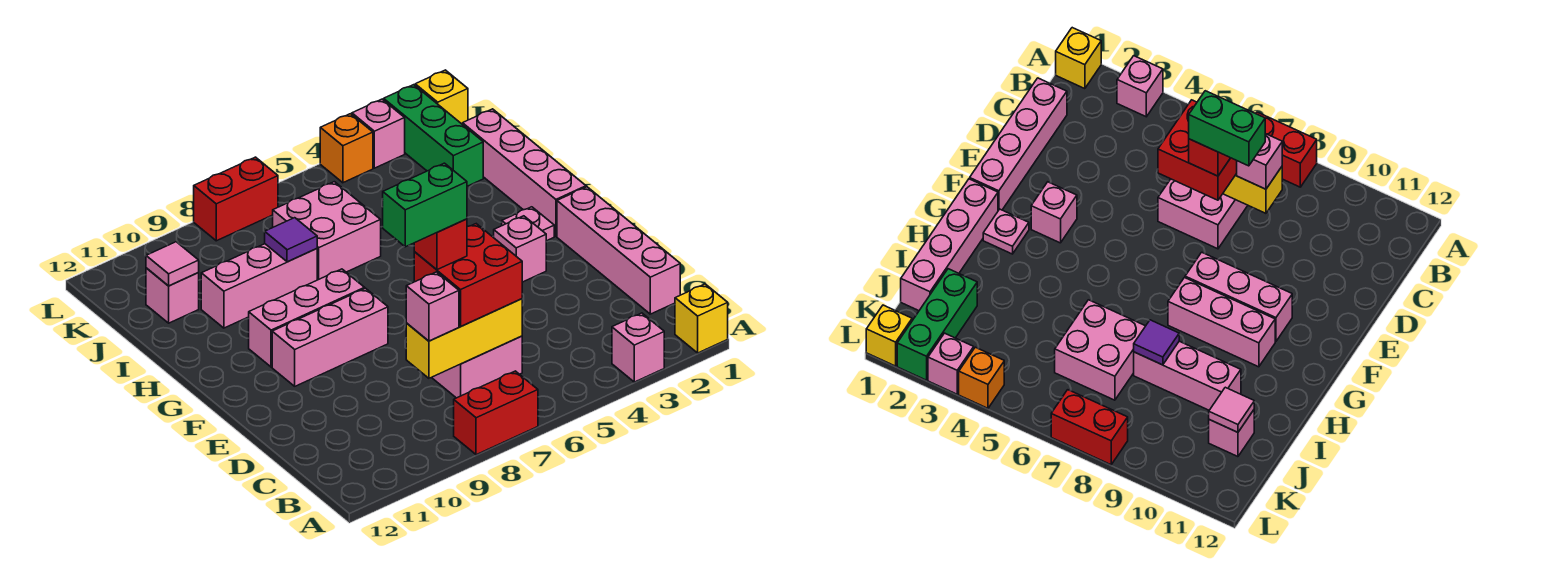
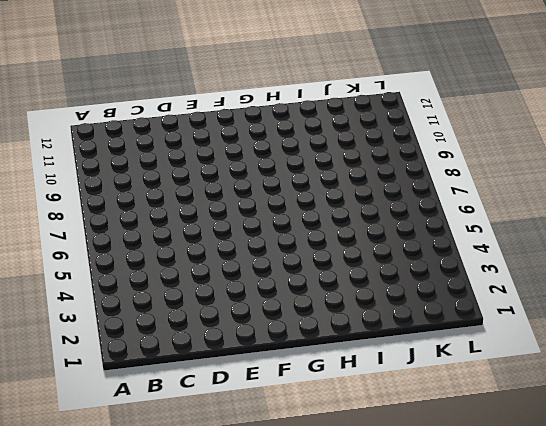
none -> yellow brick A1 level 1
none -> pink brick A3 level 1
none -> red brick A7:A8 level 1

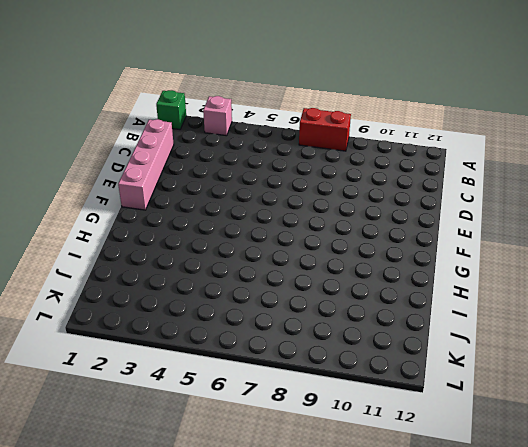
green brick A1 level 1 -> yellow brick A1 level 1
none -> pink brick C6:D7 level 1
none -> pink brick F3 level 1
none -> pink brick F8:F10 level 1

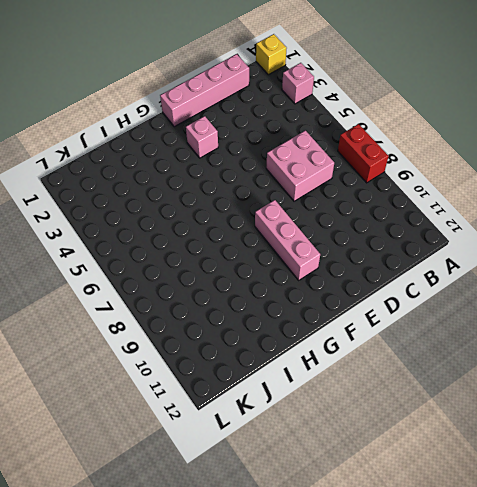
none -> pink brick G1:J1 level 1
none -> pink plate G2 level 1
none -> pink brick G8:G10 level 1

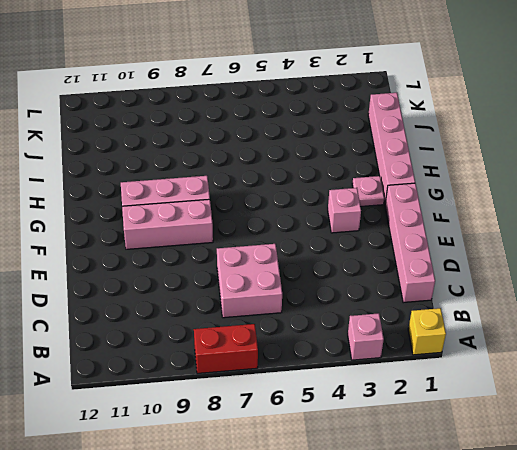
none -> pink brick I6:J7 level 1
none -> pink brick I8:I10 level 1
none -> green brick J2:L2 level 1

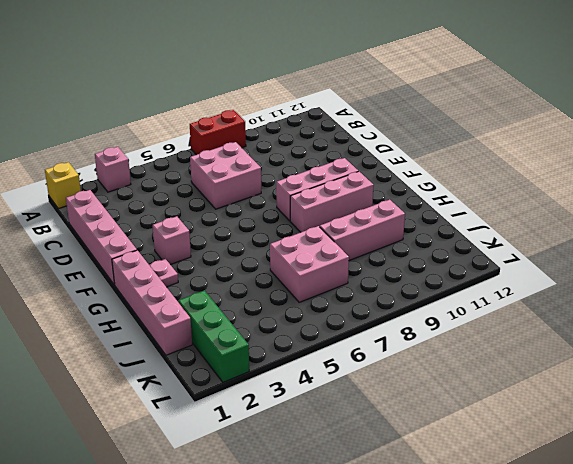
none -> pink brick J11 level 1
none -> yellow brick L1 level 1
none -> pink brick L3 level 1

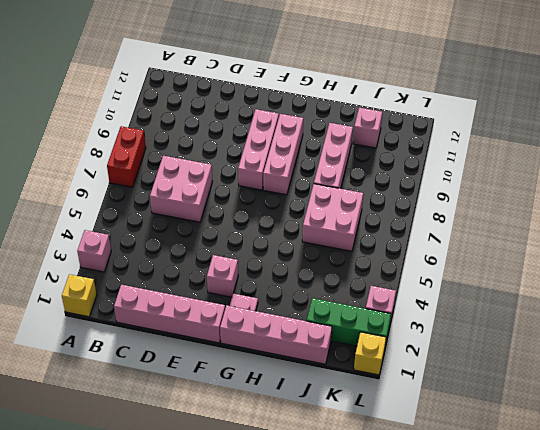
none -> orange brick L4 level 1
none -> red brick L7:L8 level 1
none -> yellow brick C6:C8 level 2

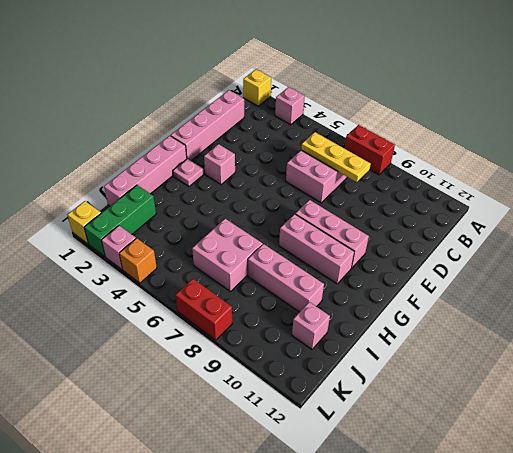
yellow plate C6:C8 level 2 -> yellow brick C6:C8 level 2
none -> purple tile I8 level 2
none -> pink tile J11 level 2
none -> red brick C6:D7 level 3

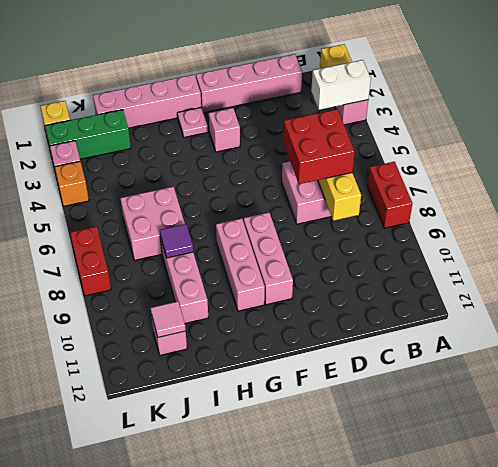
white brick A3:B3 level 2 -> none
none -> pink brick C8 level 3
none -> red brick D7 level 4
none -> green brick D7:D8 level 5

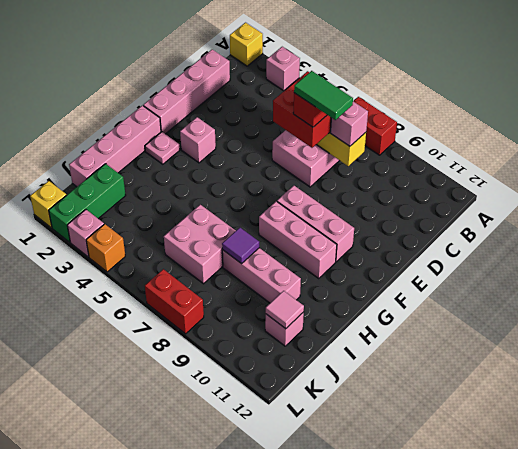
green tile D7:D8 level 5 -> green brick D7:D8 level 5

